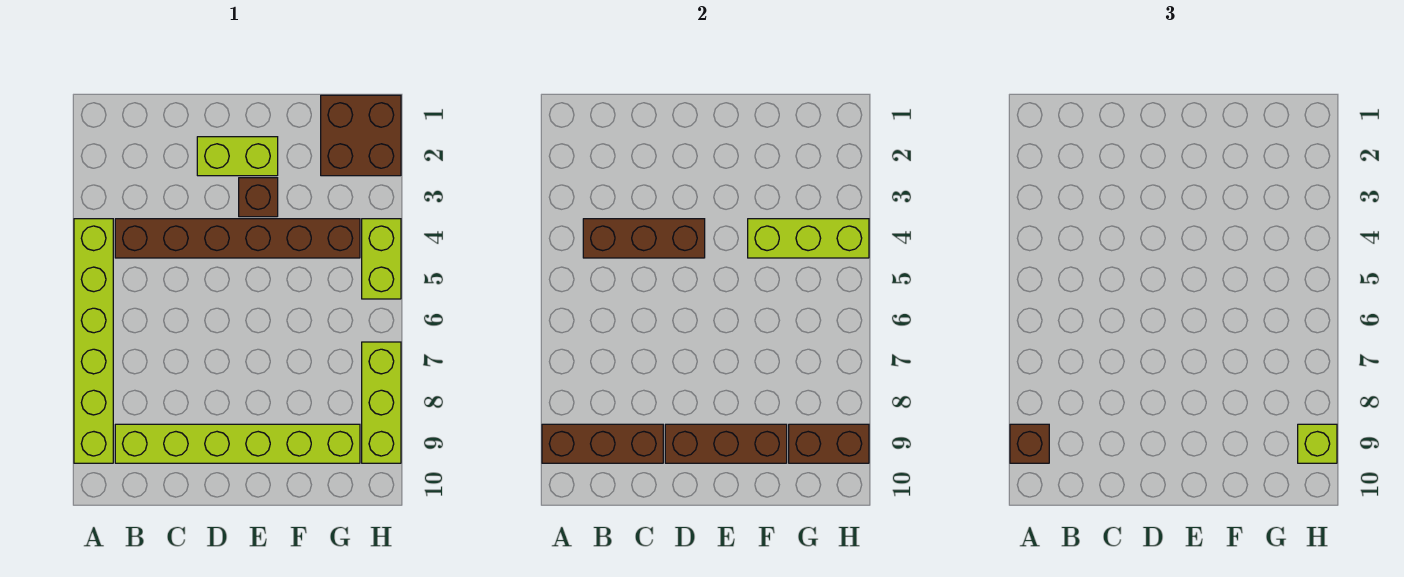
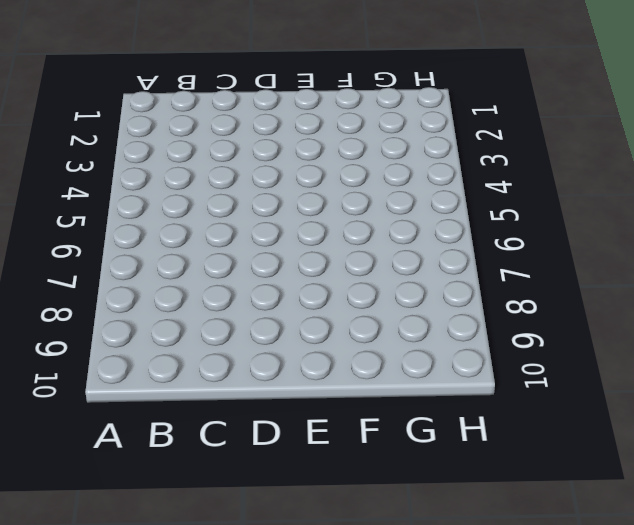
none -> lime brick A4:A9 level 1
none -> brown brick B4:G4 level 1
none -> lime brick B9:G9 level 1

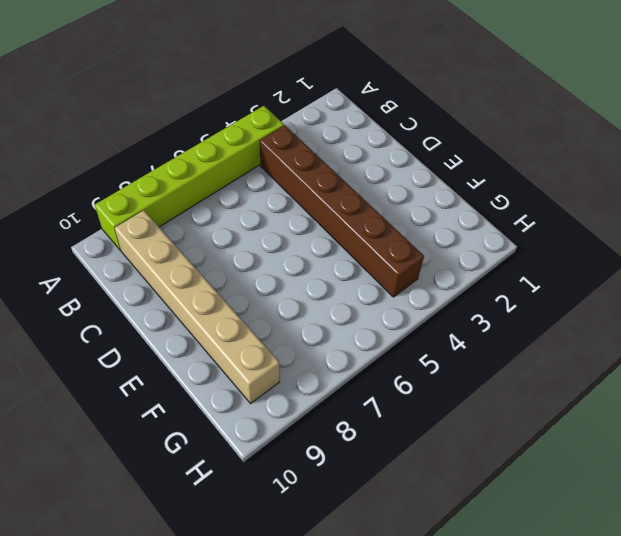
tan brick B9:G9 level 1 -> lime brick B9:G9 level 1
none -> lime brick D2:E2 level 1
none -> brown brick E3 level 1
none -> brown brick G1:H2 level 1

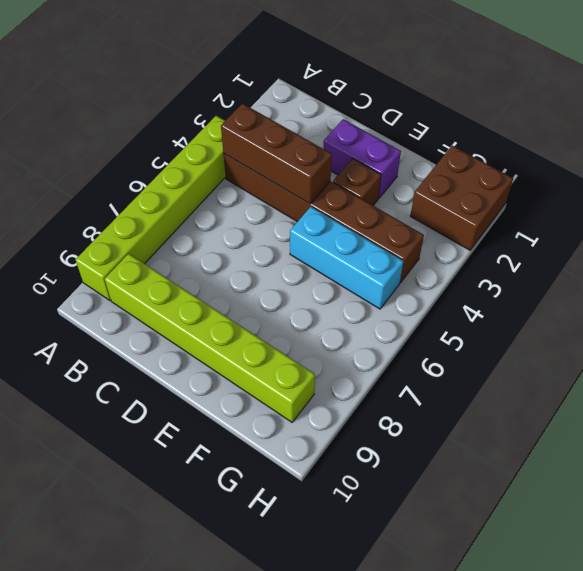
purple brick D2:E2 level 1 -> lime brick D2:E2 level 1
cyan brick E5:G5 level 1 -> none
none -> lime brick H4:H5 level 1
none -> lime brick H7:H9 level 1
none -> brown brick A9:C9 level 2

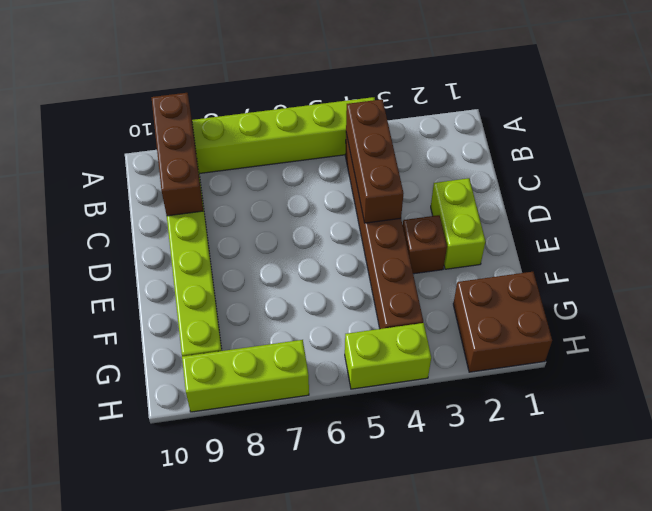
none -> brown brick D9:F9 level 2
none -> lime brick F4:H4 level 2
none -> brown brick G9:H9 level 2

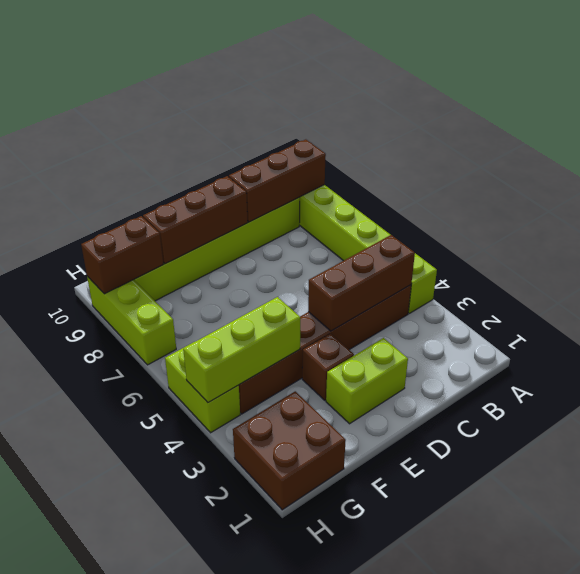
none -> brown brick A9 level 3
none -> lime brick H9 level 3

